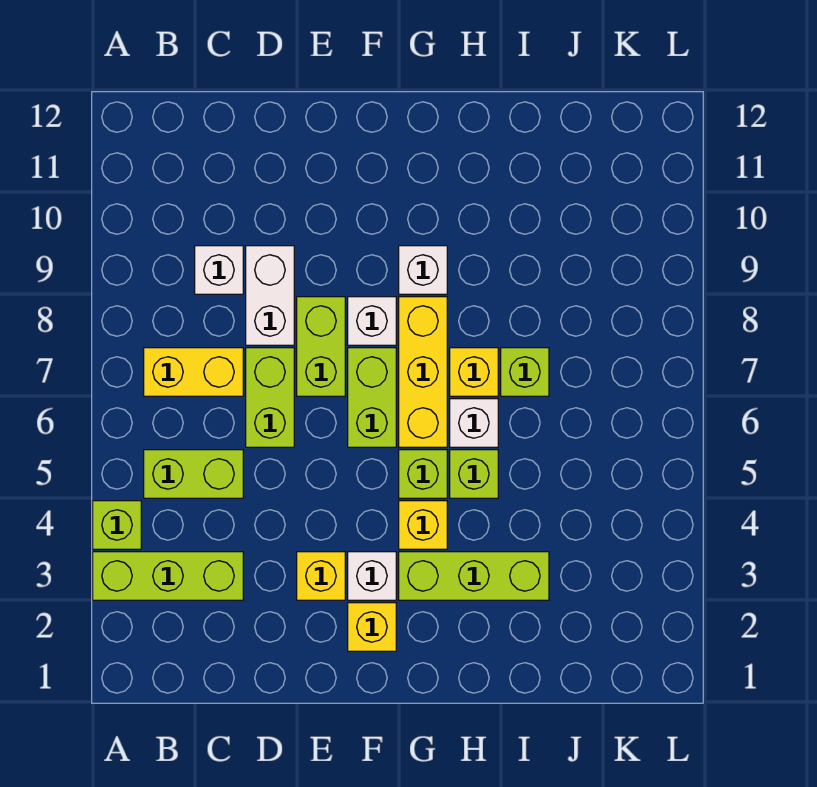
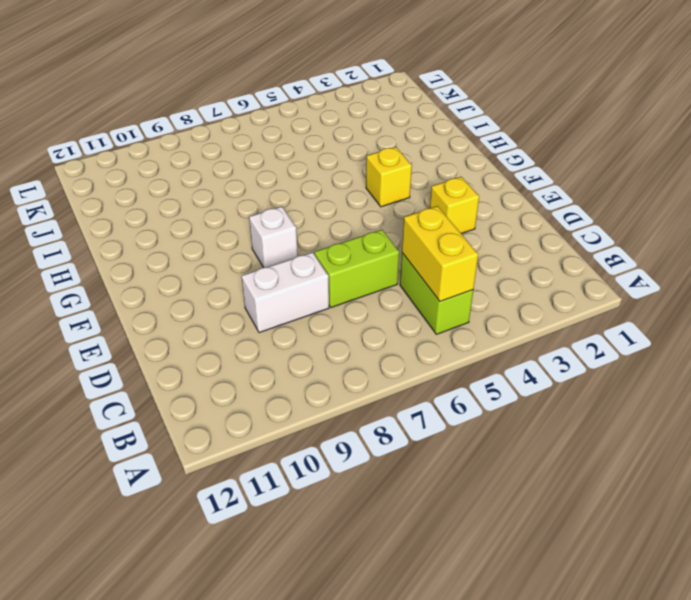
yellow brick B5:C5 level 2 -> yellow brick B7:C7 level 1
none -> lime brick A3:C3 level 1
none -> lime brick A4 level 1
none -> white brick C9 level 1

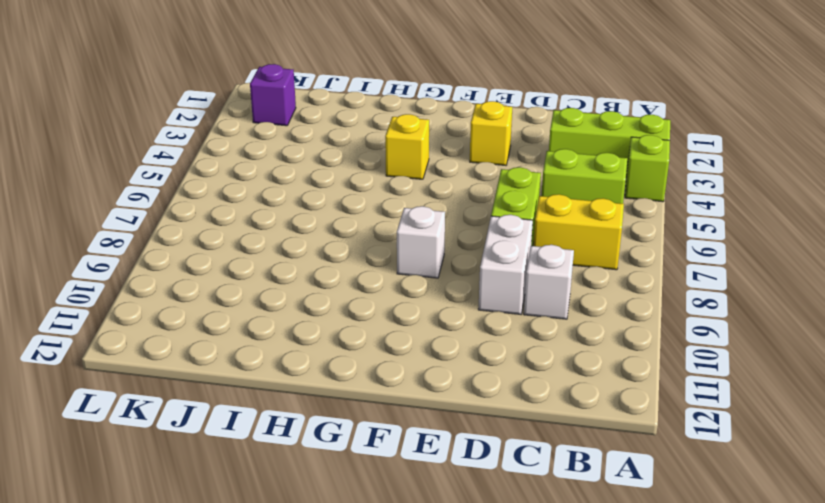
purple brick K2 level 1 -> none
none -> lime brick E7:E8 level 1
none -> yellow brick F2 level 1
none -> white brick F3 level 1

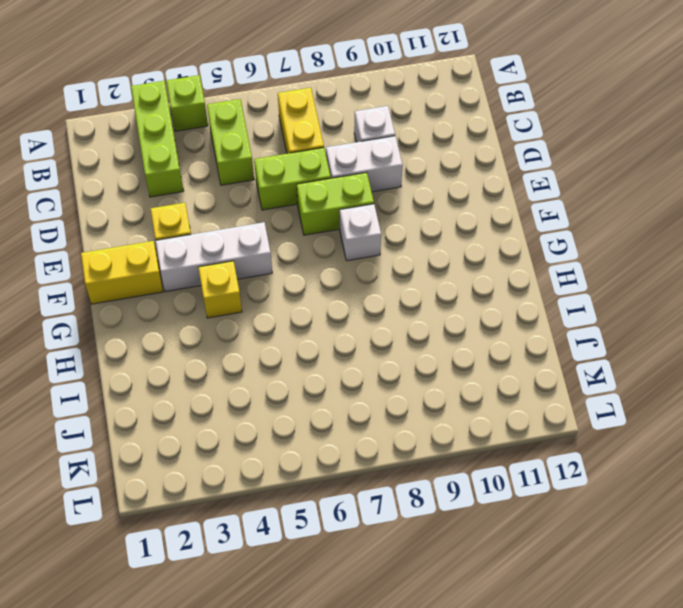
yellow brick F1:F2 level 1 -> yellow brick F2 level 1
white brick F3:F5 level 1 -> white brick F3 level 1
none -> lime brick F6:F7 level 1
none -> lime brick G3:I3 level 1
none -> lime brick G5 level 1

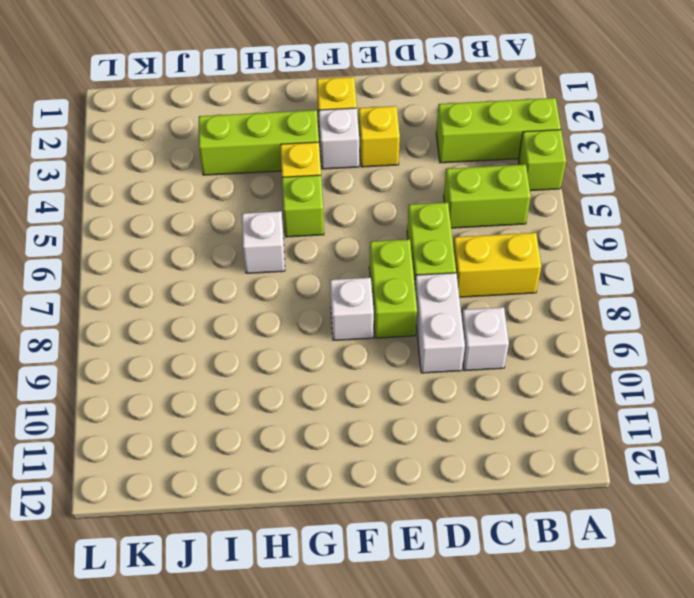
none -> lime brick F6:F7 level 1
none -> yellow brick G6:G8 level 1
none -> white brick G9 level 1

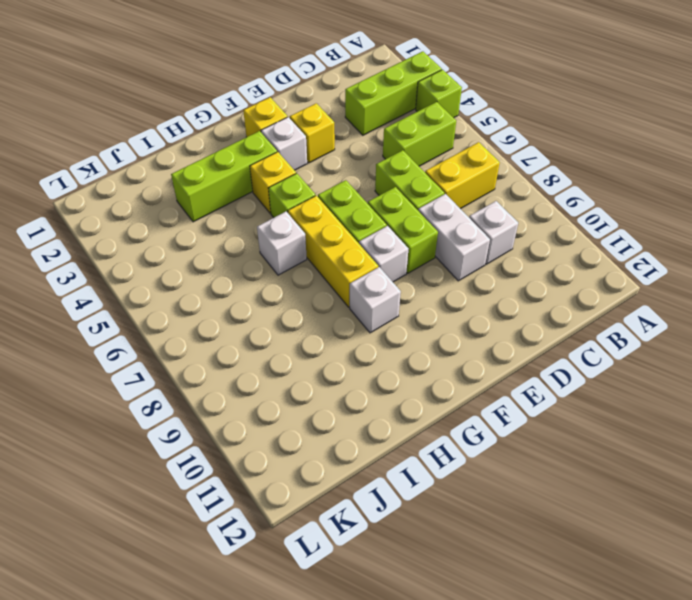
none -> lime brick H5 level 1
none -> yellow brick H7 level 1
none -> lime brick I7 level 1

